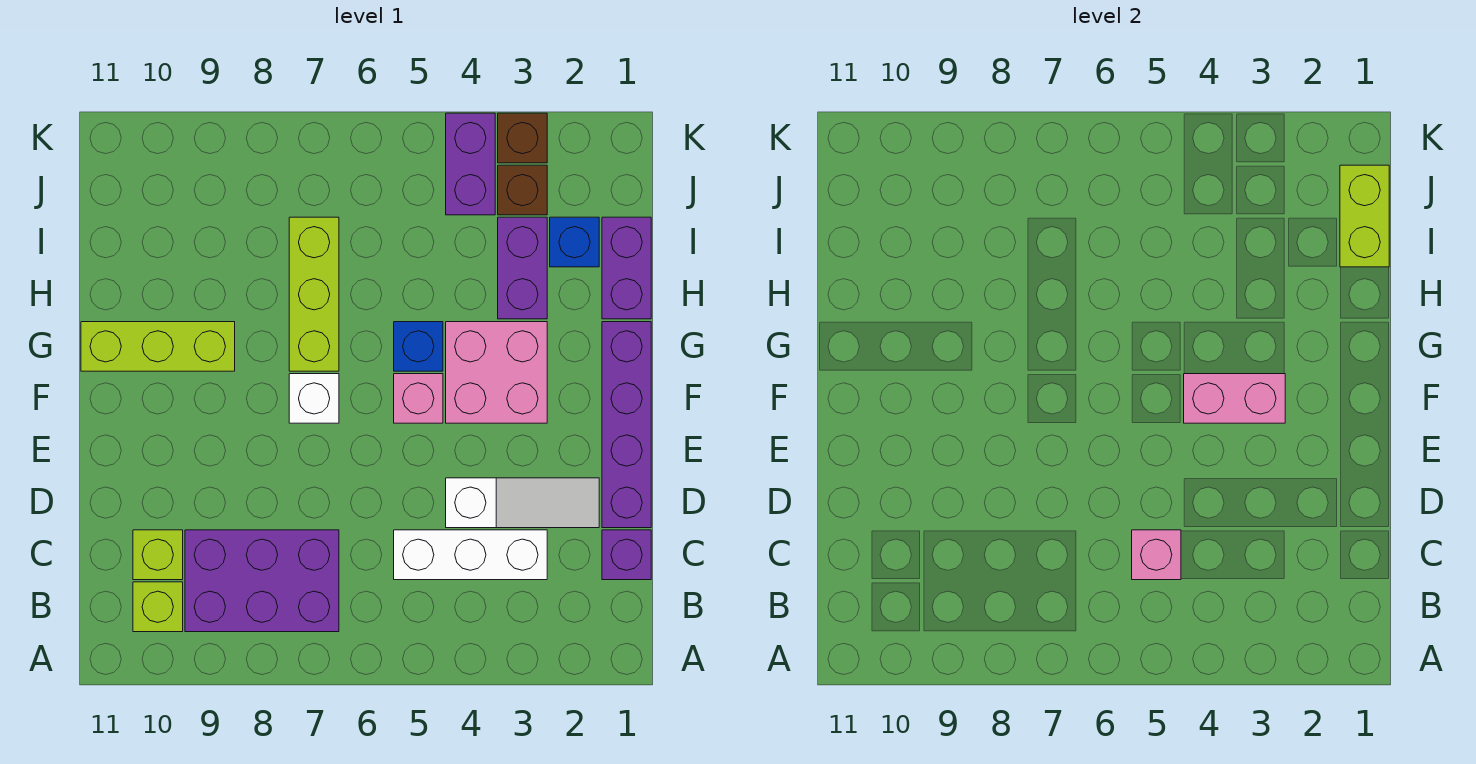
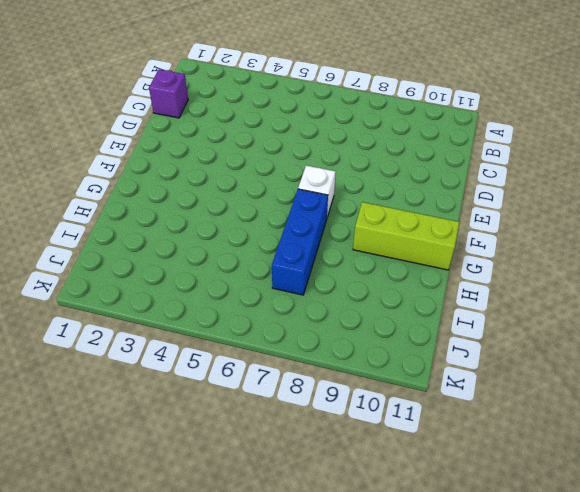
blue brick G7:I7 level 1 -> lime brick G7:I7 level 1
none -> purple brick B7:C9 level 1
none -> lime brick B10 level 1
none -> white brick C3:C5 level 1

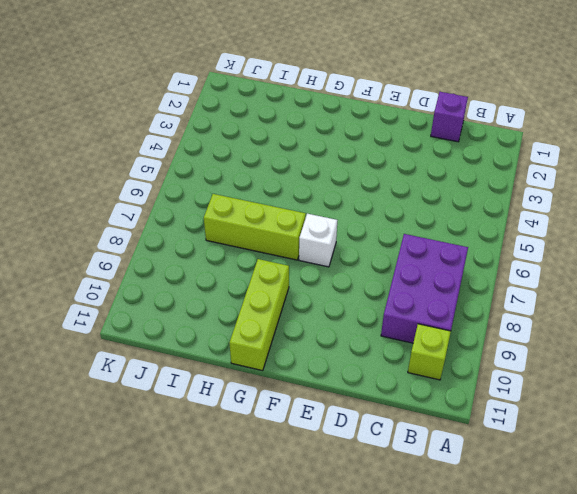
none -> white brick C3:C5 level 1
none -> lime brick C10 level 1
none -> purple brick D1:G1 level 1

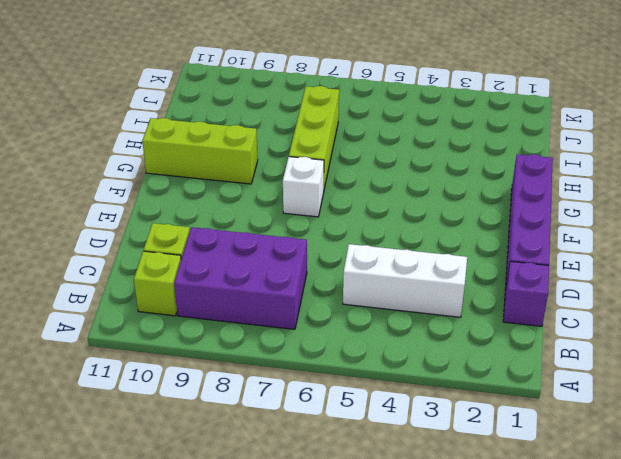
none -> white slope D2:D4 level 1 top 4
none -> pink brick F3:G4 level 1
none -> pink brick F5 level 1

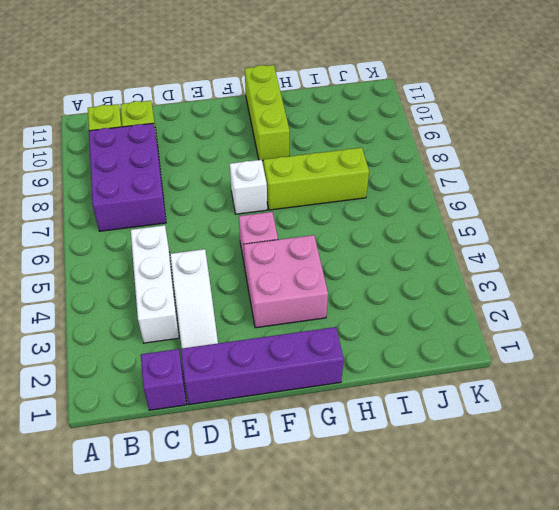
none -> blue brick G5 level 1
none -> purple brick H1:I1 level 1
none -> purple brick H3:I3 level 1

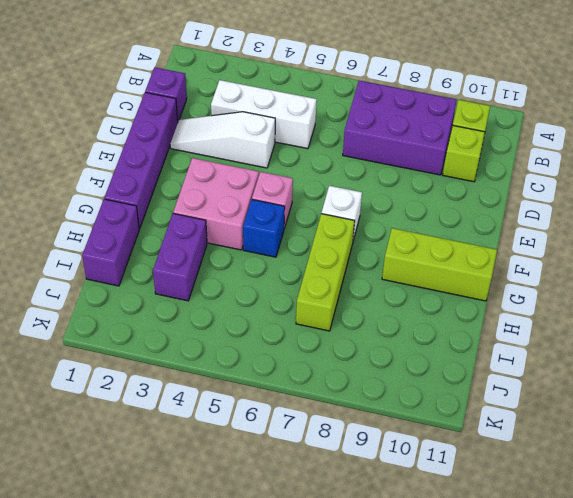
none -> blue brick I2 level 1
none -> brown brick J3 level 1
none -> purple brick J4:K4 level 1

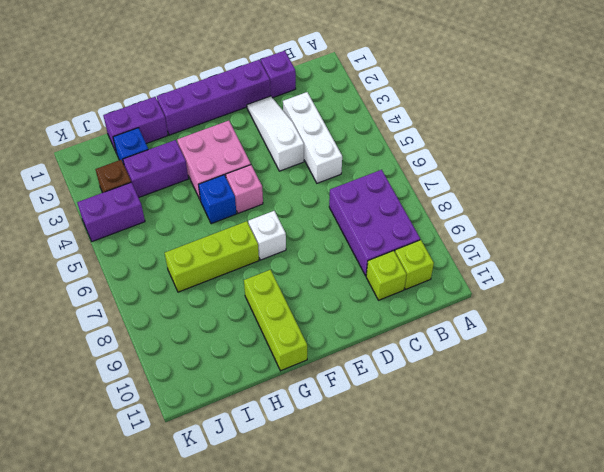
none -> brown brick K3 level 1
none -> pink brick C5 level 2
none -> pink brick F3:F4 level 2

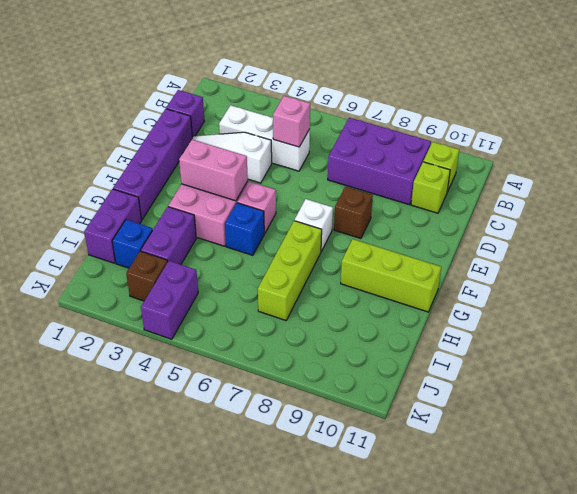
brown brick E8 level 1 -> brown brick K3 level 1
none -> lime brick I1:J1 level 2

